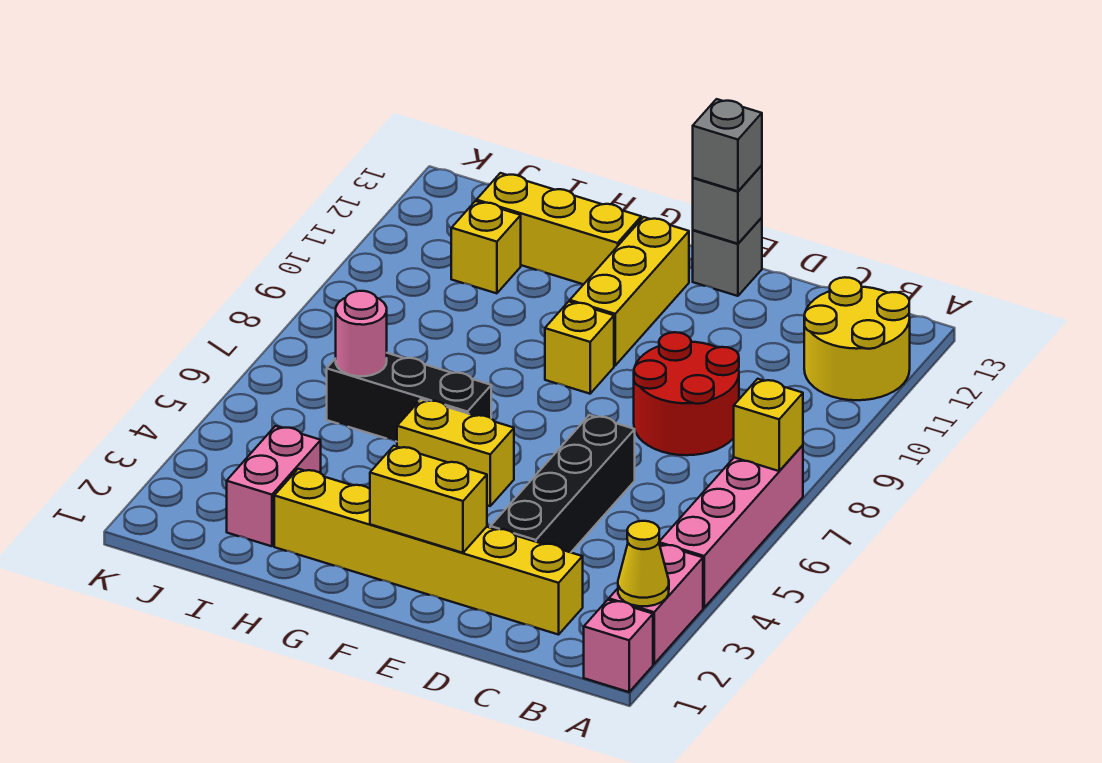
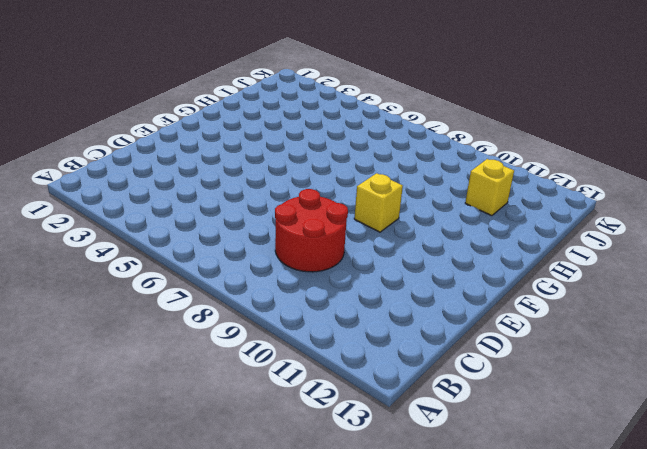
none -> pink brick A1 level 1
none -> pink brick A2:A3 level 1
none -> pink brick A4:A7 level 1

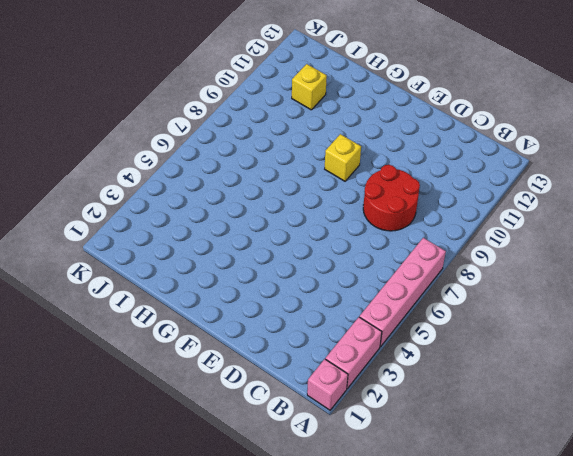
none -> yellow round brick A11:B12 level 1
none -> yellow brick C2:H2 level 1
none -> black brick D3:D6 level 1

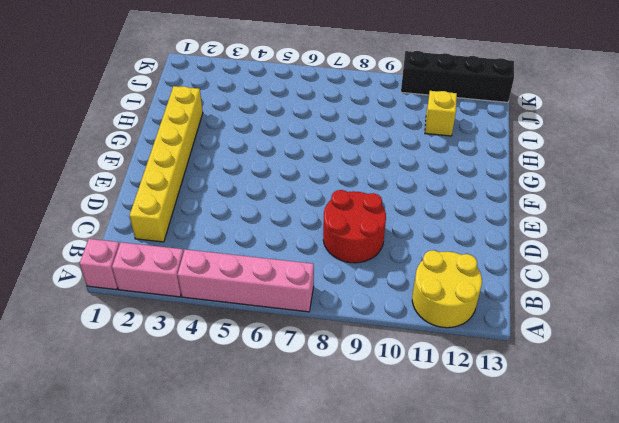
black brick K10:K13 level 1 -> black brick D3:D6 level 1
none -> grey brick E13 level 1
none -> yellow brick F5:G5 level 1
none -> yellow brick F9 level 1

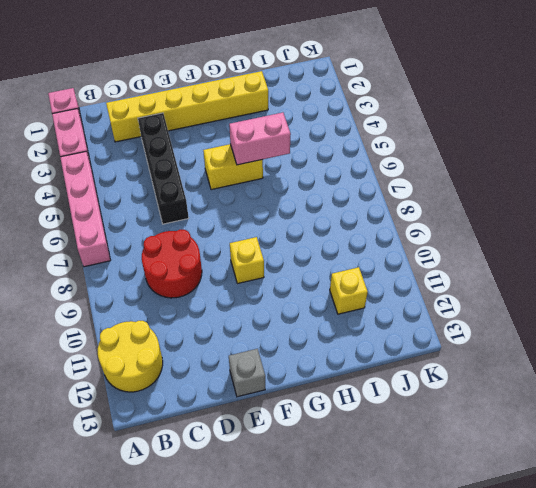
pink brick G5:H5 level 2 -> pink brick I2:I3 level 1
none -> yellow brick F10:F12 level 1
none -> black brick G6:I6 level 1
none -> yellow brick G12:I12 level 1

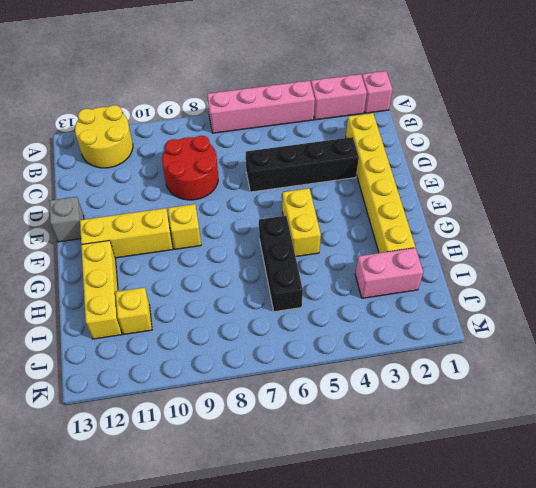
none -> yellow cone A2 level 2
none -> yellow brick A7 level 2
none -> yellow brick E2:F2 level 2

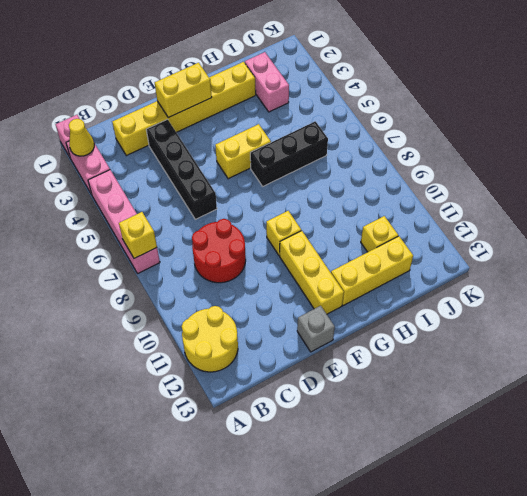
none -> grey brick E13 level 2
none -> pink round brick I6 level 2
none -> grey brick E13 level 3

